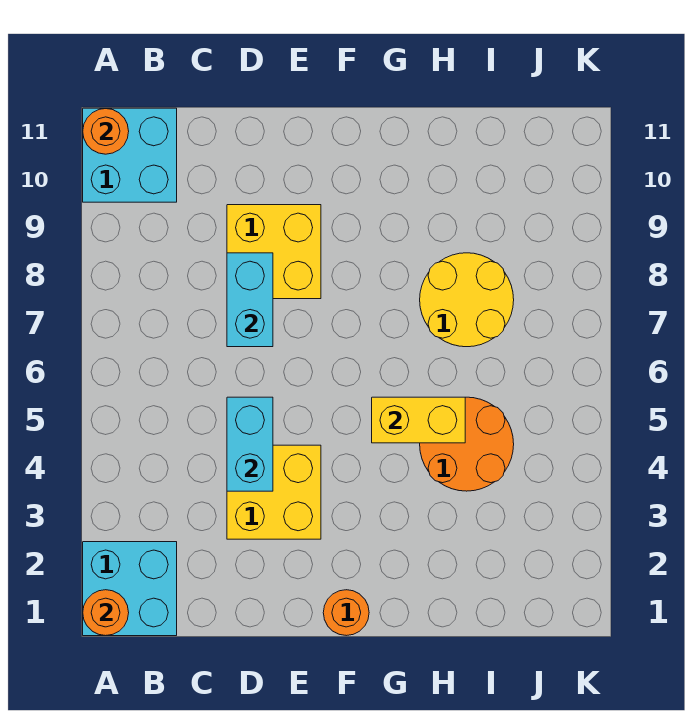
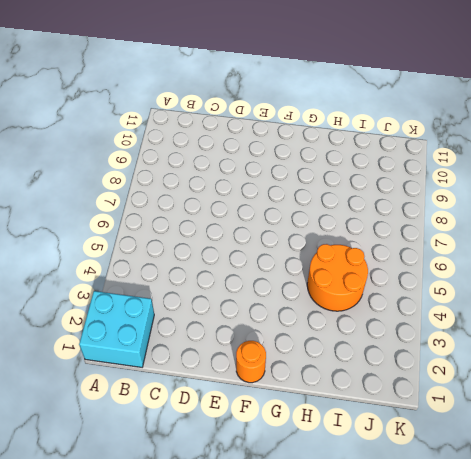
none -> cyan brick A10:B11 level 1
none -> yellow brick D3:E4 level 1
none -> yellow brick D8:E9 level 1

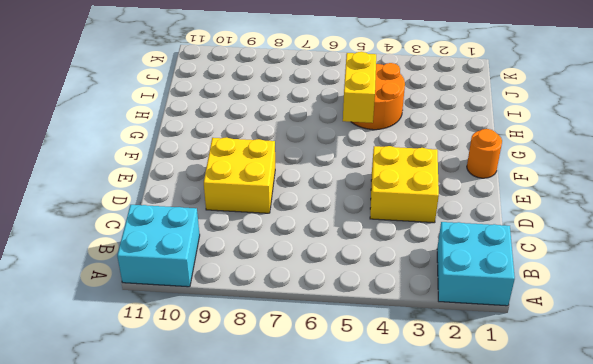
none -> yellow round brick H7:I8 level 1
none -> orange round brick A1 level 2
none -> orange round brick A11 level 2

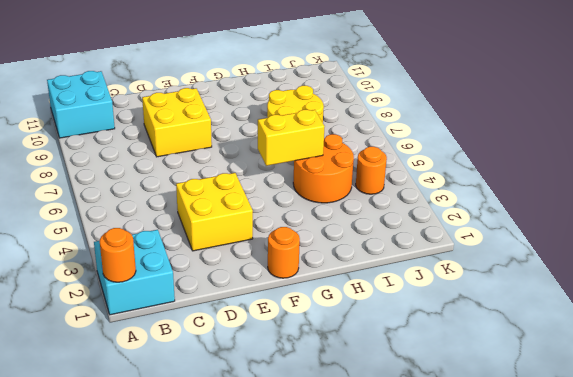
orange round brick J4 level 1 -> orange round brick A11 level 2
none -> cyan brick D4:D5 level 2
none -> cyan brick D7:D8 level 2

